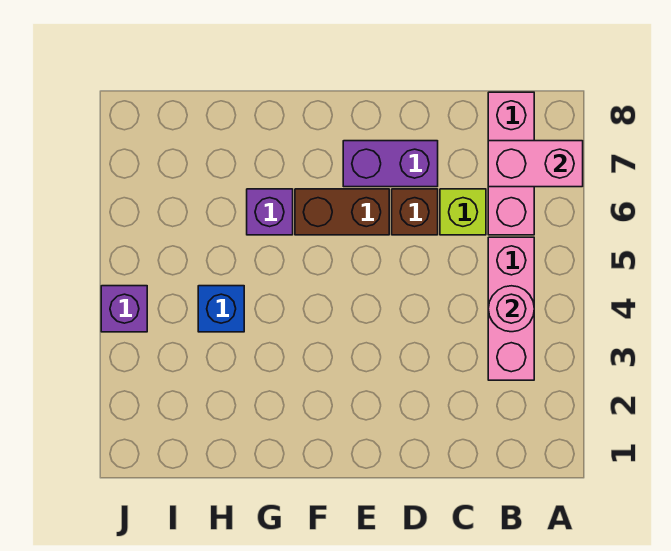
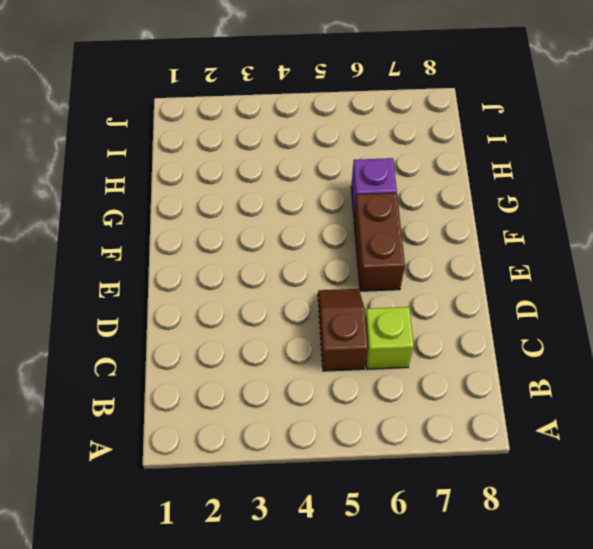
brown slope C5:D5 level 1 top C -> none
none -> pink brick B3:B5 level 1
none -> pink brick B6:B8 level 1

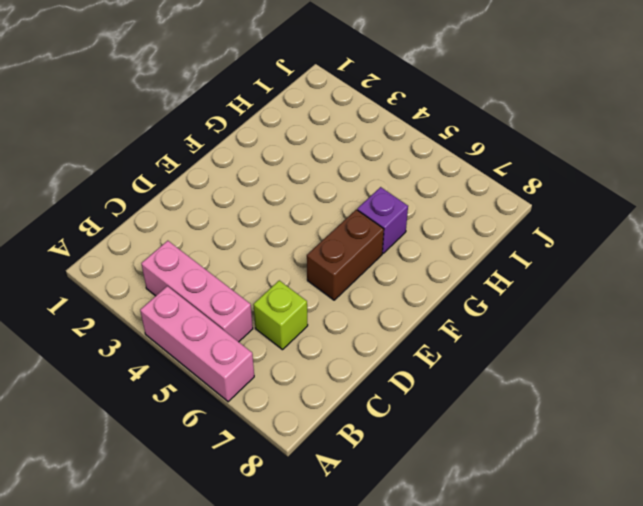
pink brick A4:A6 level 1 -> pink brick B6:B8 level 1
none -> brown brick D6 level 1
none -> purple brick D7:E7 level 1

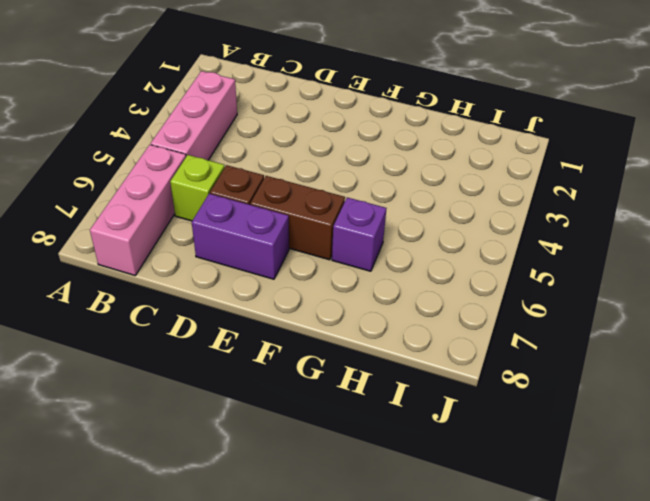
none -> blue brick H4 level 1
none -> purple brick J4 level 1

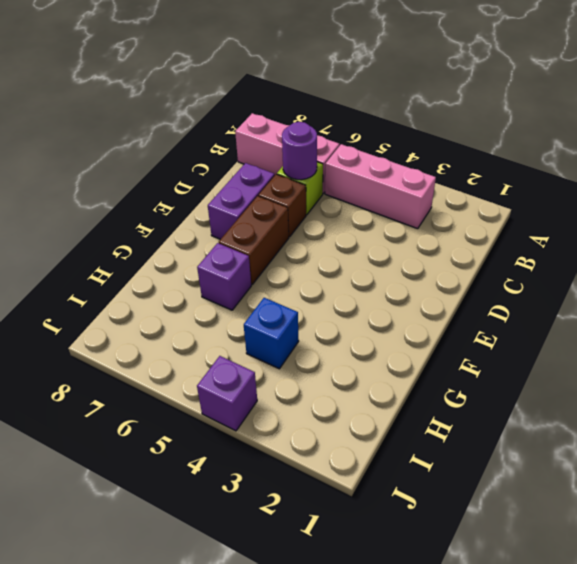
purple round brick C6 level 2 -> none
none -> pink brick A7:B7 level 2
none -> pink round brick B4 level 2

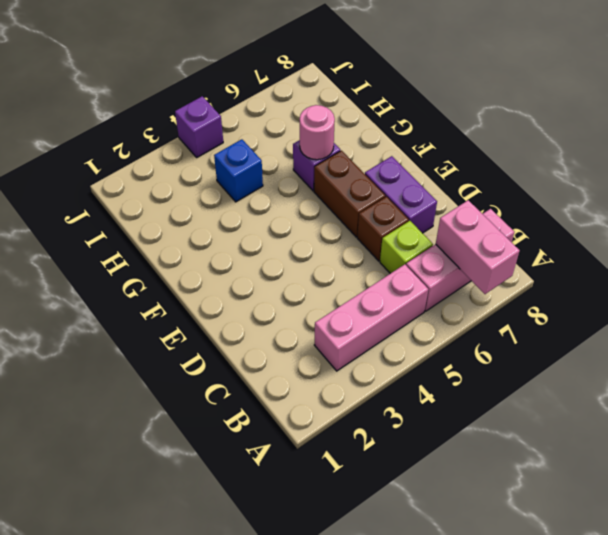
pink round brick G6 level 2 -> pink round brick B4 level 2

